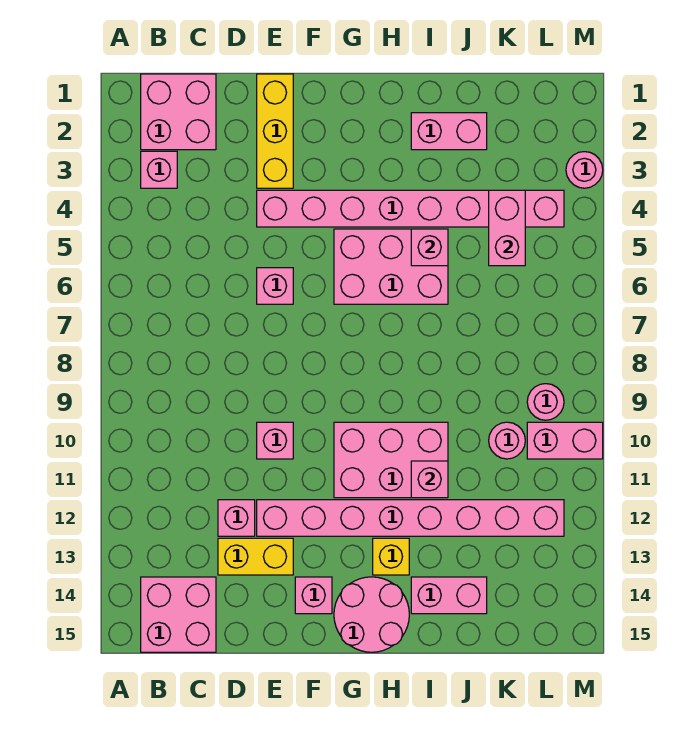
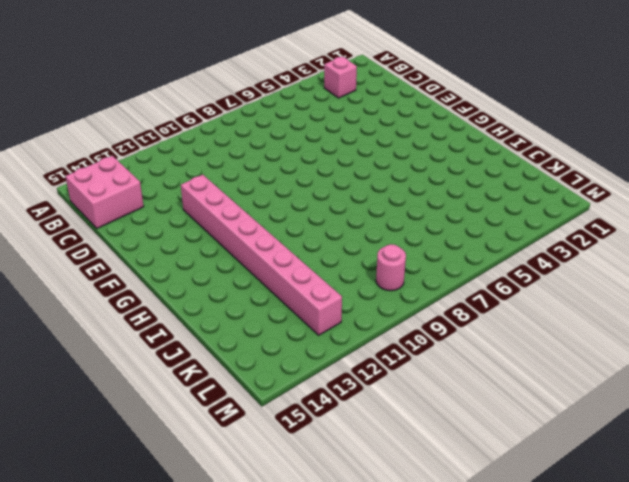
none -> pink brick B1:C2 level 1
none -> pink brick D12 level 1
none -> yellow brick D13:E13 level 1

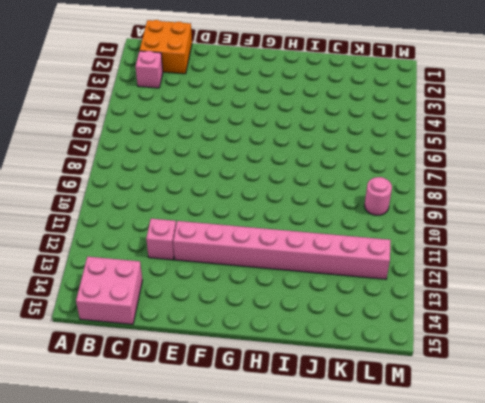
orange brick B1:C2 level 1 -> pink brick B1:C2 level 1
none -> yellow brick D13:E13 level 1
none -> yellow brick E1:E3 level 1
none -> pink brick E4:L4 level 1

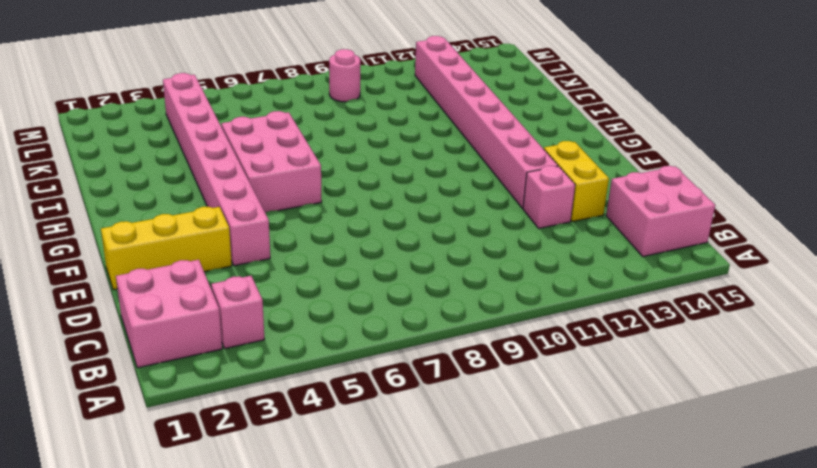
none -> pink brick E6 level 1
none -> pink brick E10 level 1
none -> pink brick F14 level 1

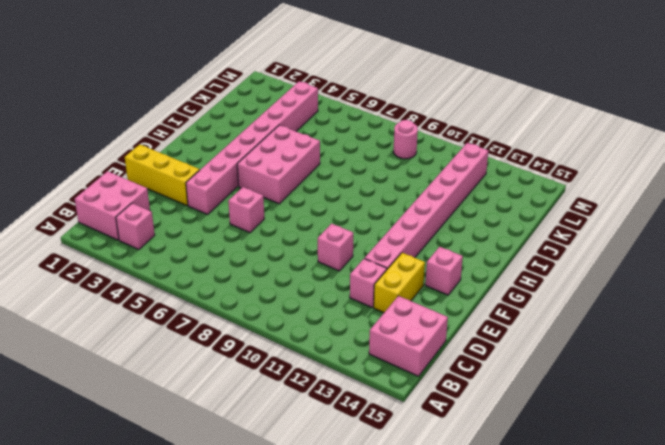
none -> pink brick G10:I11 level 1
none -> pink round brick G14:H15 level 1
none -> yellow brick H13 level 1

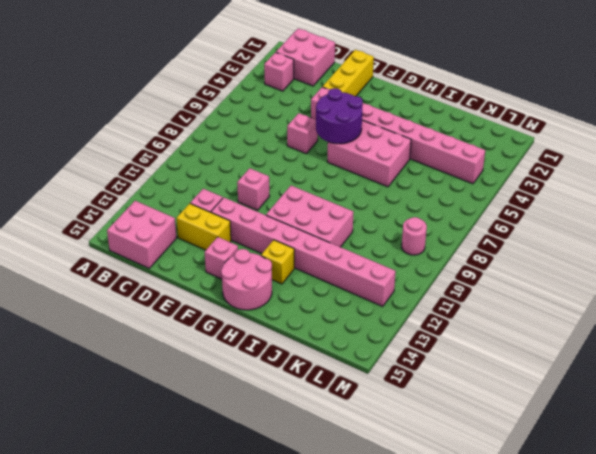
purple round brick F5:G6 level 2 -> none
none -> pink brick I2:J2 level 1
none -> pink brick I14:J14 level 1
none -> pink round brick K10 level 1

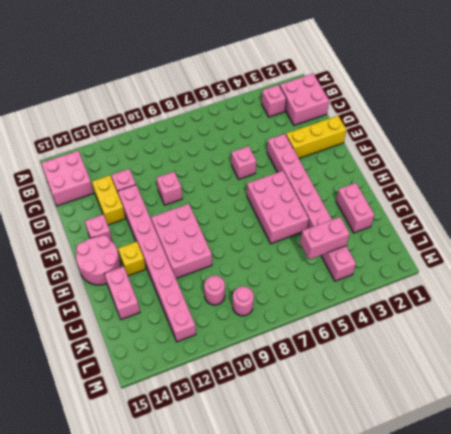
none -> pink brick L10:M10 level 1
none -> pink round brick M3 level 1
none -> pink brick I5 level 2

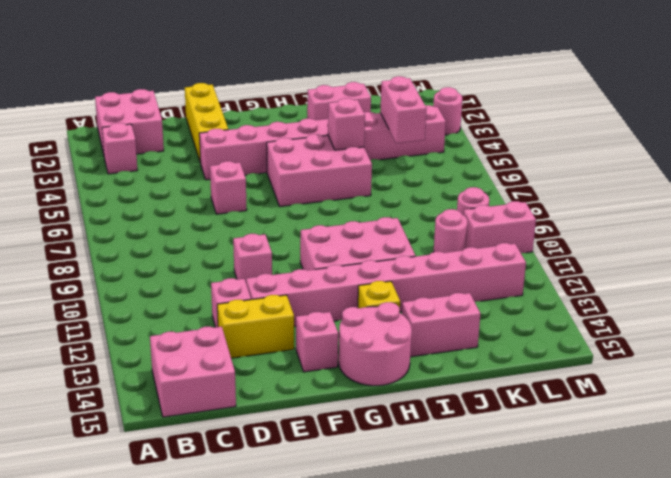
none -> pink brick I11 level 2

